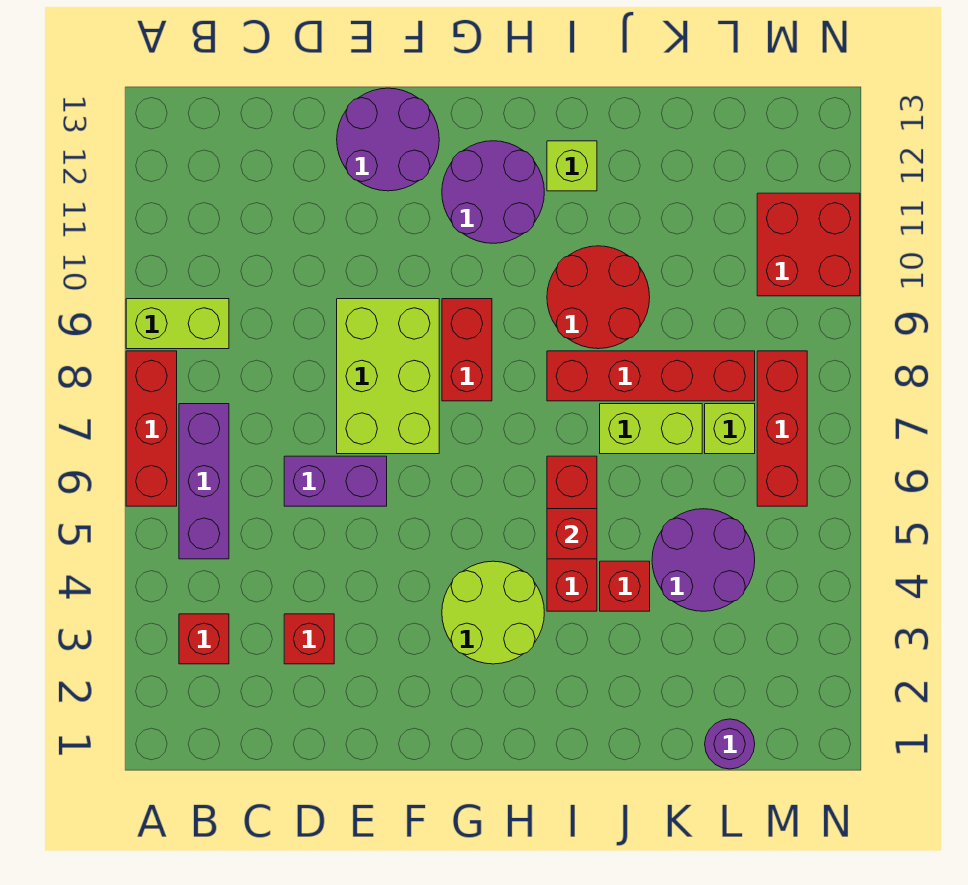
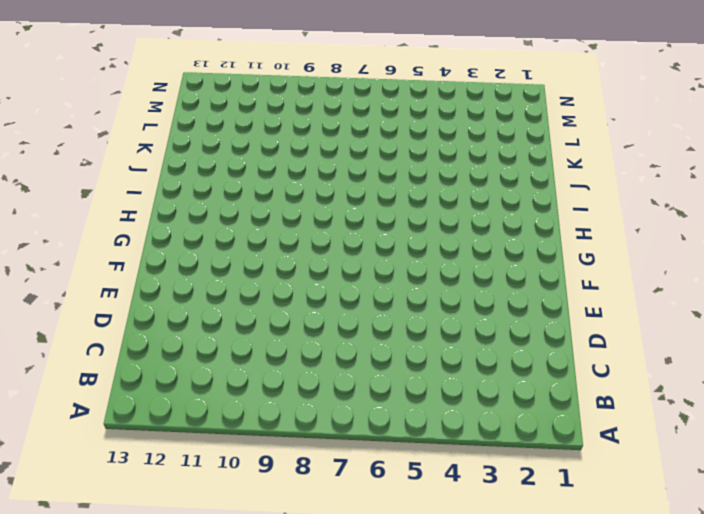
none -> red brick A6:A8 level 1
none -> lime brick A9:B9 level 1
none -> red brick B3 level 1

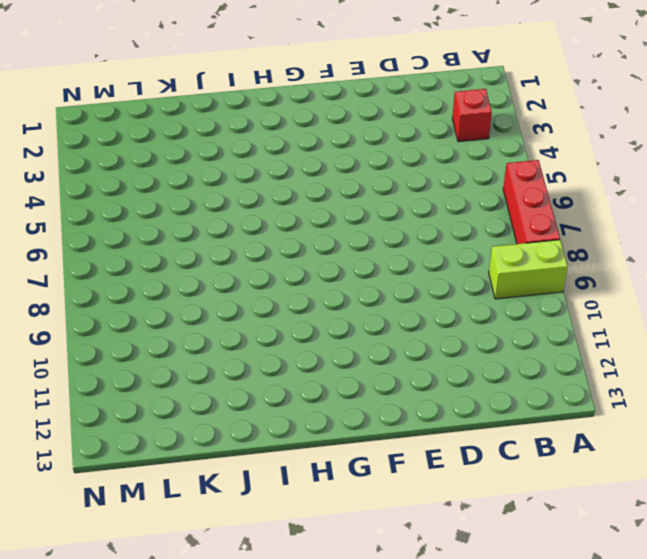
none -> purple brick B5:B7 level 1
none -> red brick D3 level 1
none -> purple brick D6:E6 level 1

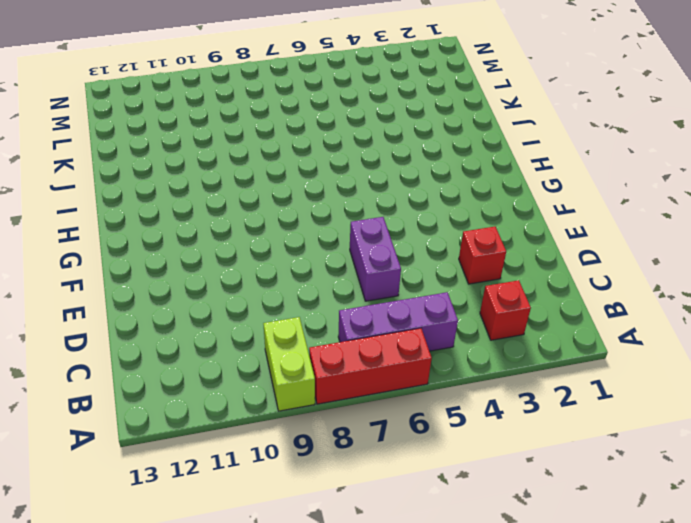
none -> lime brick E7:F9 level 1
none -> purple round brick E12:F13 level 1
none -> lime round brick G3:H4 level 1

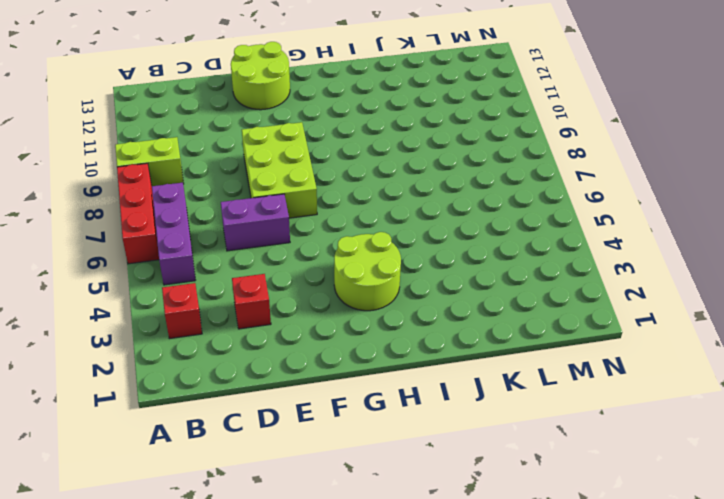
lime round brick E12:F13 level 1 -> purple round brick E12:F13 level 1
none -> red brick G8:G9 level 1
none -> purple round brick G11:H12 level 1
none -> red brick I4:I6 level 1

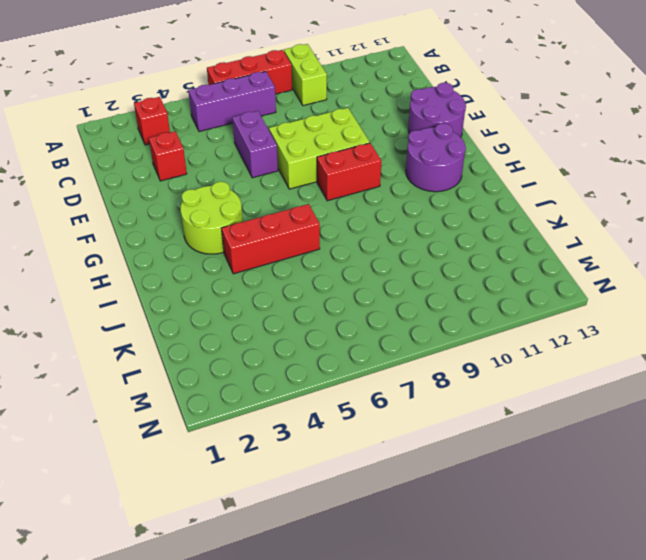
none -> red brick I8:L8 level 1
none -> red round brick I9:J10 level 1
none -> lime brick I12 level 1

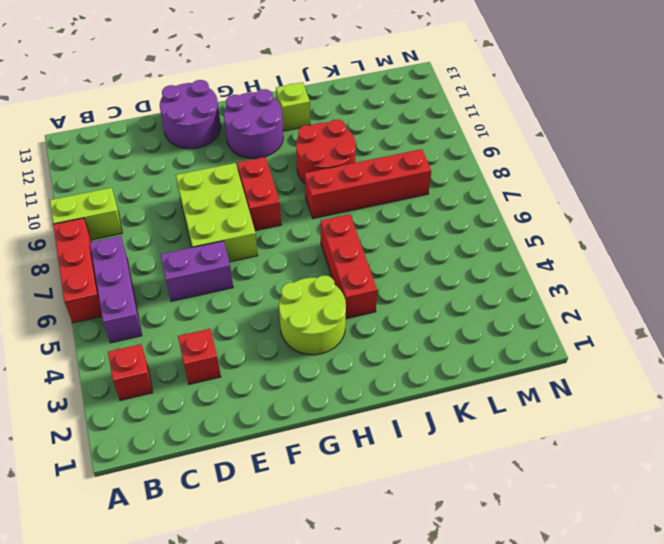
none -> red brick J4 level 1
none -> lime brick J7:K7 level 1
none -> purple round brick K4:L5 level 1

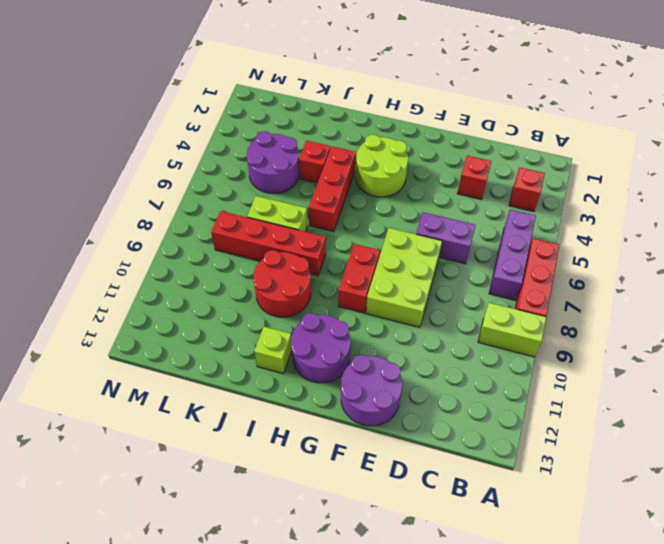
none -> purple round brick L1 level 1
none -> lime brick L7 level 1
none -> red brick M6:M8 level 1

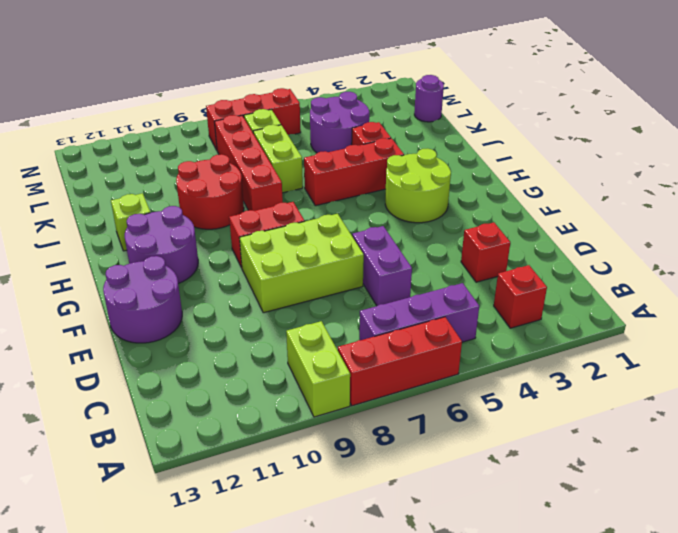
none -> red brick M10:N11 level 1
none -> red brick I5 level 2

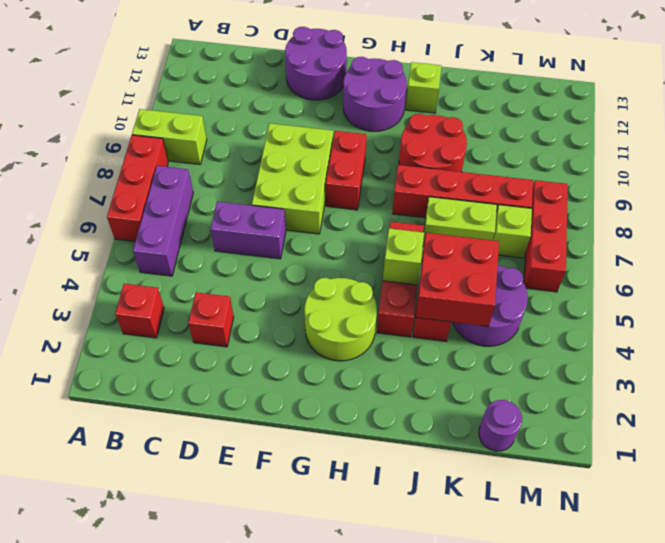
lime brick I5 level 2 -> red brick I5 level 2
red brick J4:K5 level 2 -> red brick M10:N11 level 1

